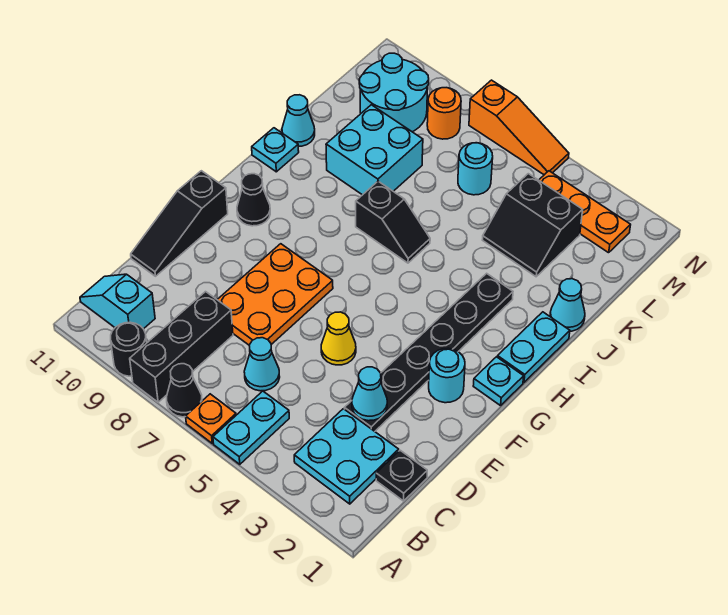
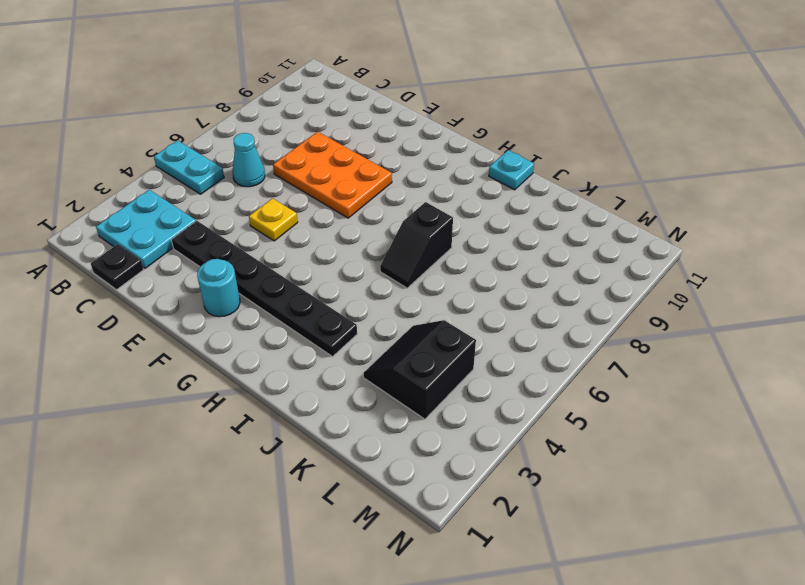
yellow plate E5 level 1 -> yellow cone E5 level 1
none -> orange plate A6 level 1
none -> black cone A7 level 1
none -> black brick A8:C8 level 1

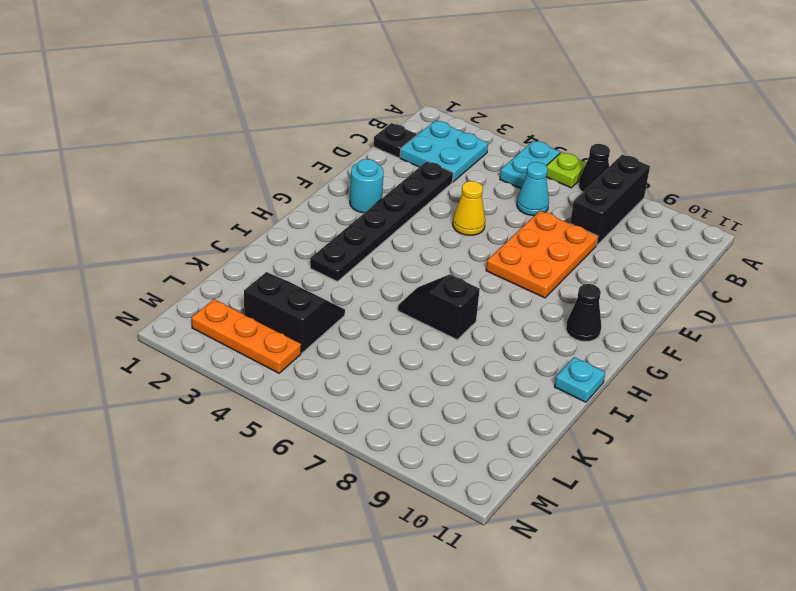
lime plate A6 level 1 -> orange plate A6 level 1
none -> black round brick A9 level 1
none -> cyan slope B10:B11 level 1 top 10
none -> black slope D11:F11 level 1 top F

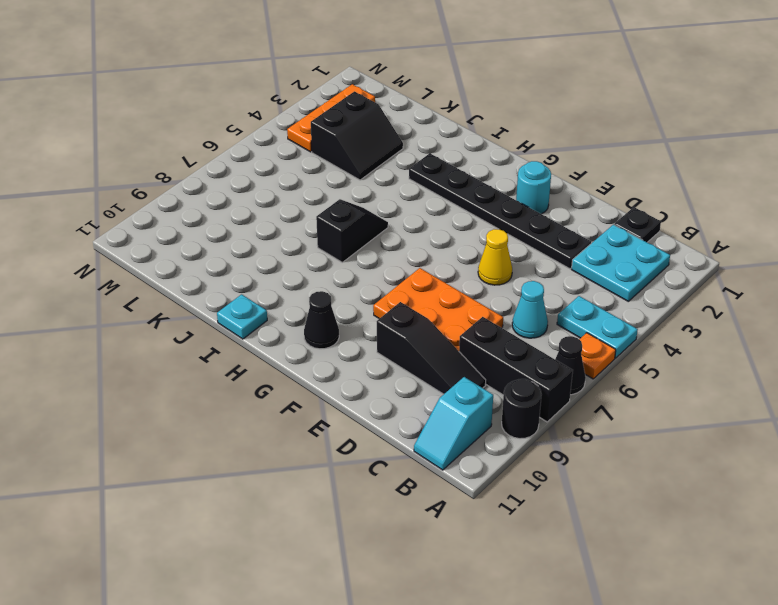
black slope C9:E9 level 1 top E -> black slope D11:F11 level 1 top F
none -> cyan plate G1 level 1
none -> cyan plate H1:I1 level 1
none -> cyan cone J1 level 1

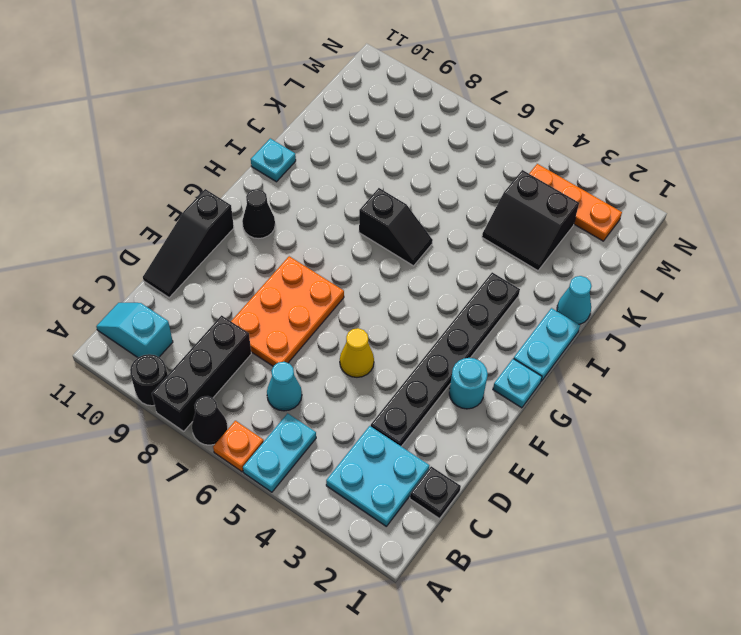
none -> cyan brick J8:K9 level 1
none -> cyan cone J11 level 1
none -> cyan round brick L6 level 1

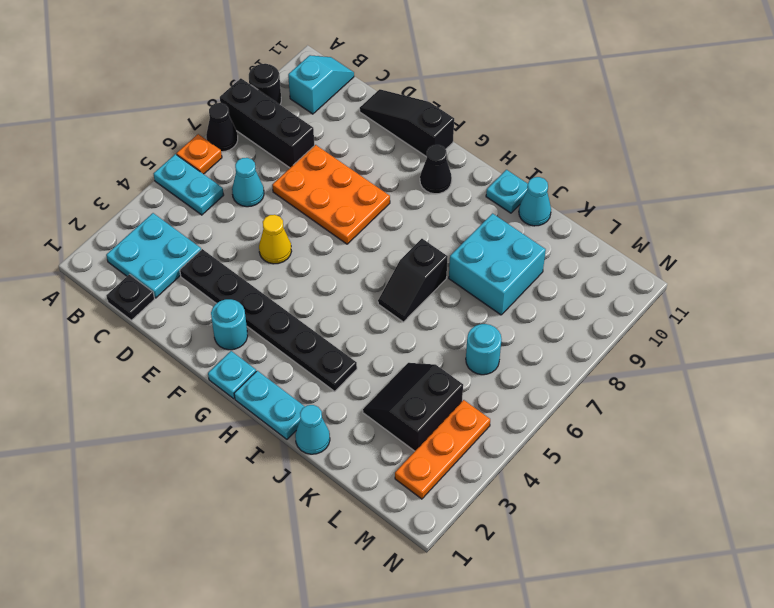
none -> cyan round brick L9:M10 level 1
none -> orange round brick M8 level 1
none -> orange slope N5:N7 level 1 top 7

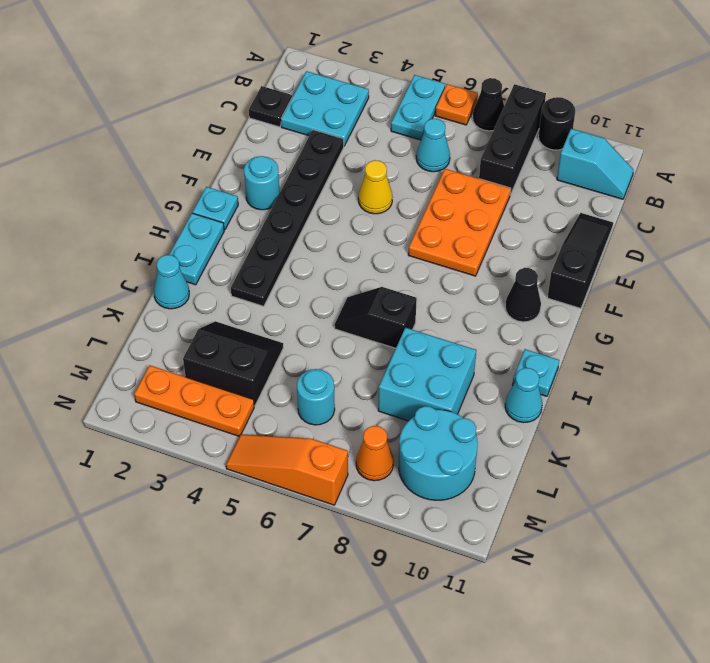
orange cone M8 level 1 -> orange round brick M8 level 1
none -> cyan cone D3 level 2

